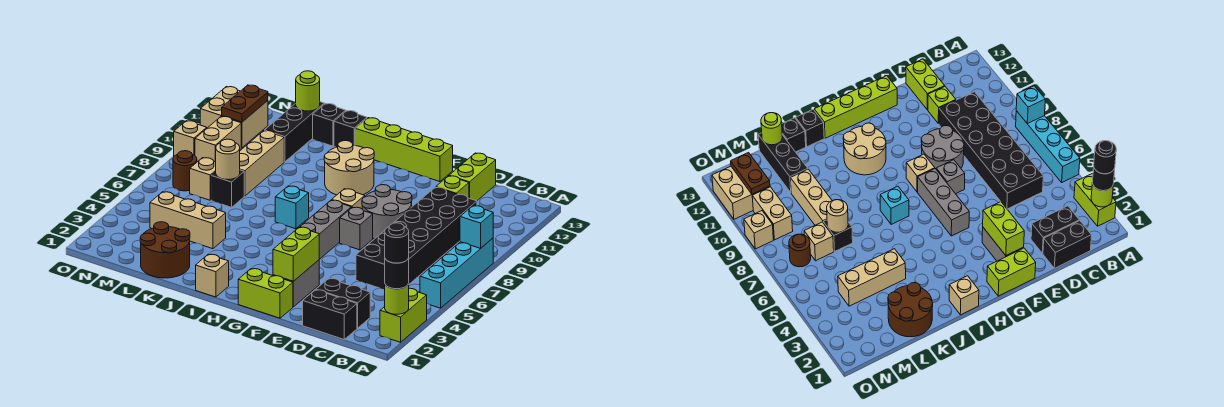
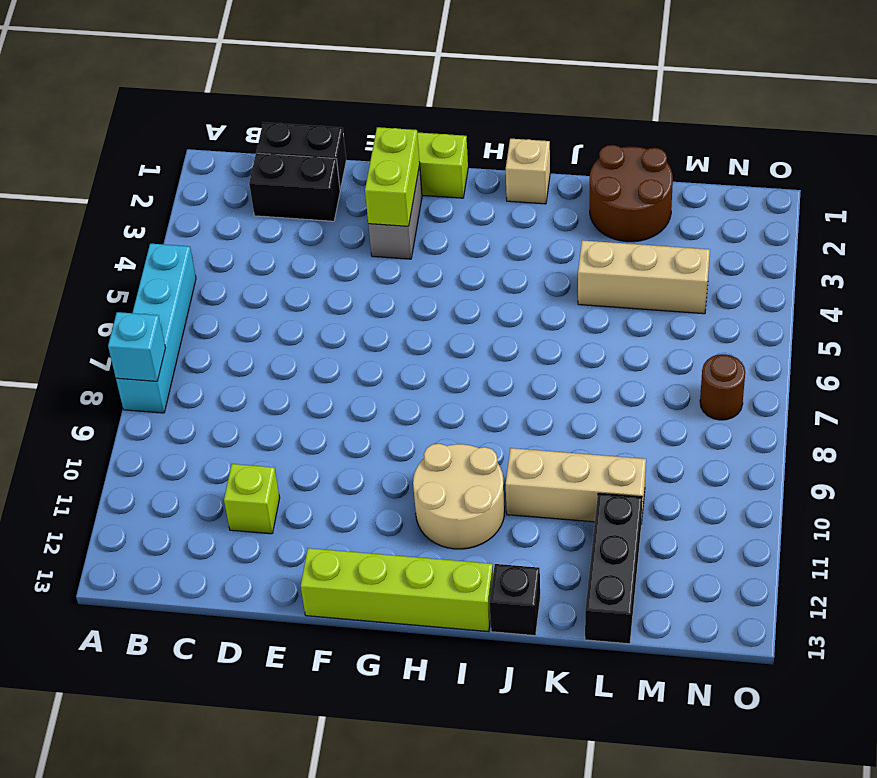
tan brick J10:L10 level 1 -> tan brick L8:L10 level 1
none -> lime brick A2:A3 level 1
none -> black brick C5:D10 level 1
none -> lime brick D12:D13 level 1
none -> grey round brick E8:F9 level 1

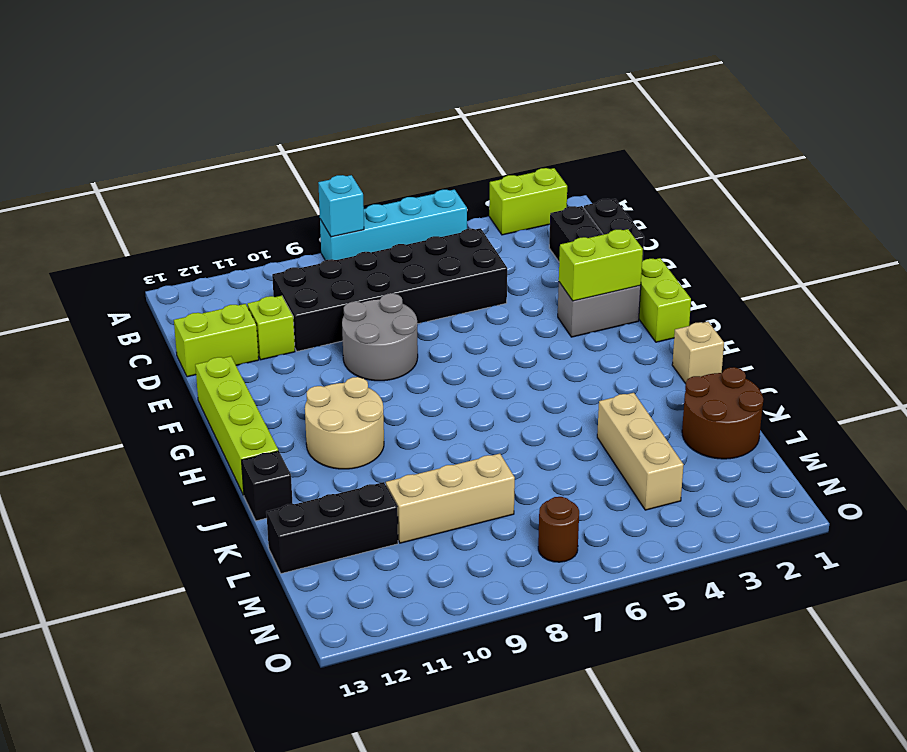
none -> grey brick F7 level 1
none -> grey brick G5:G7 level 1
none -> tan brick G8 level 1
none -> cyan brick I7 level 1

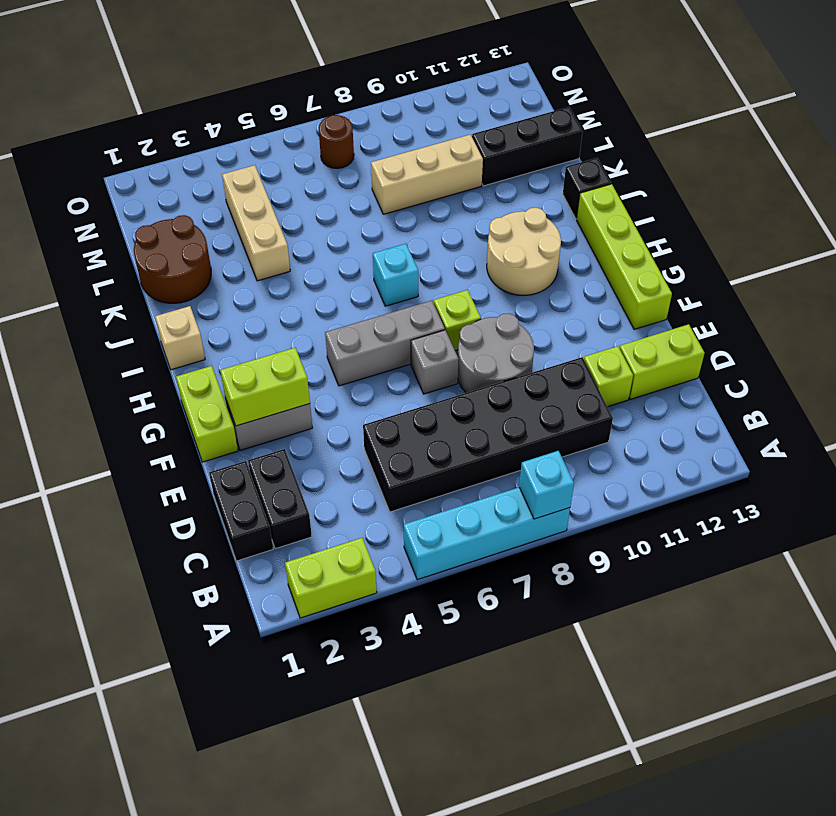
lime brick G8 level 1 -> tan brick G8 level 1
none -> black brick K13 level 1
none -> black brick L7 level 1
none -> tan brick M7 level 1
none -> tan brick N9:N10 level 1

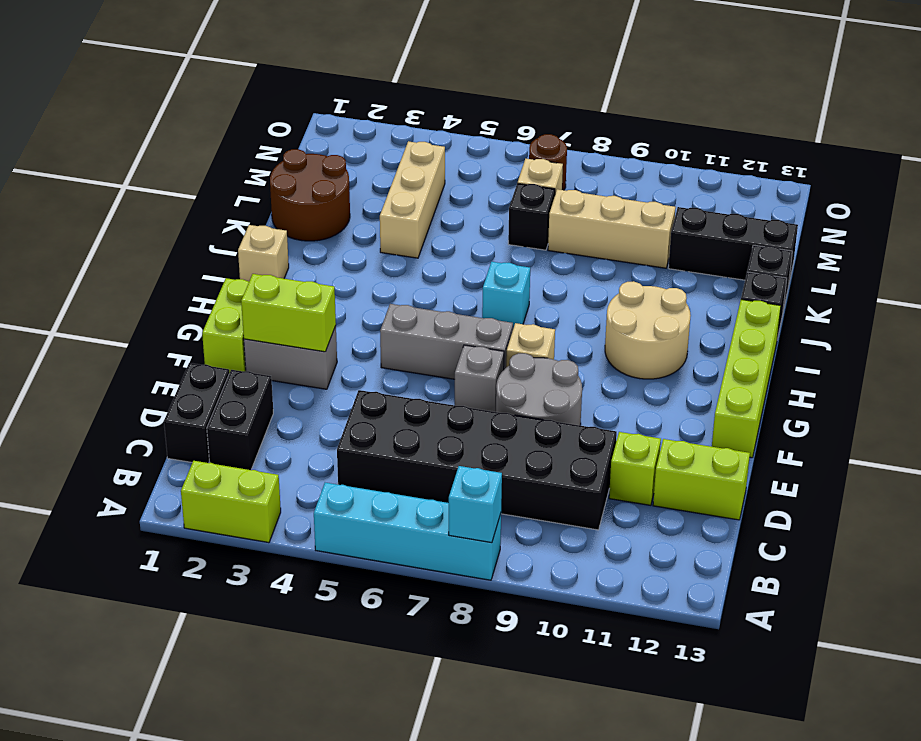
none -> tan brick N9:N10 level 1
none -> tan brick N11:O12 level 1
none -> tan brick O9 level 1
none -> lime round brick A2 level 2

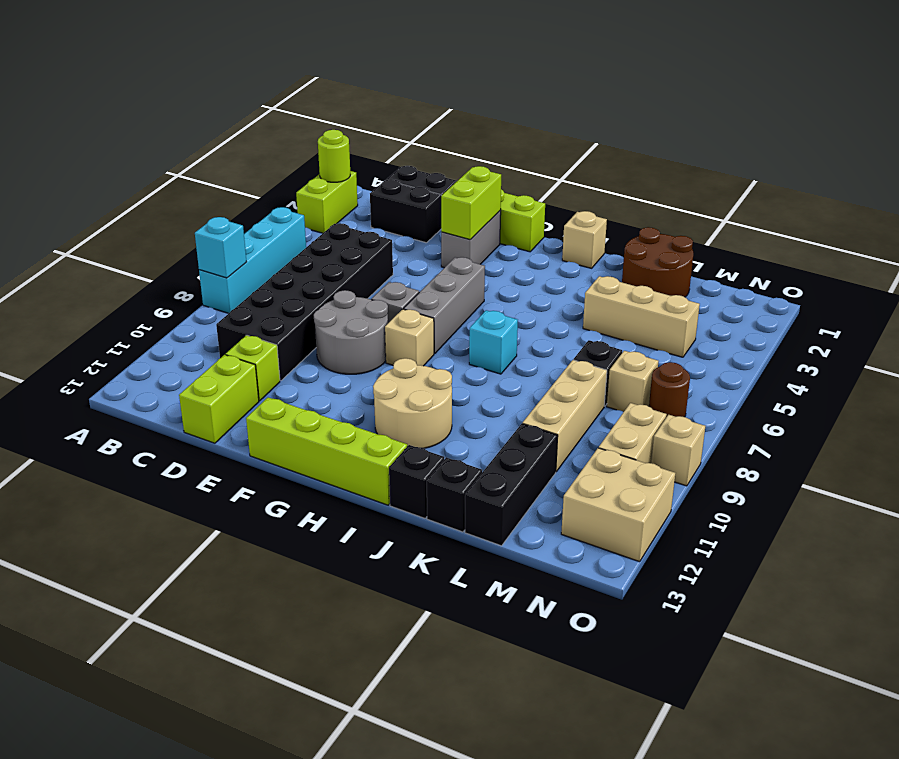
none -> tan round brick L7 level 2
none -> lime round brick L13 level 2
none -> brown plate N11:N12 level 2
none -> black round brick A2 level 3

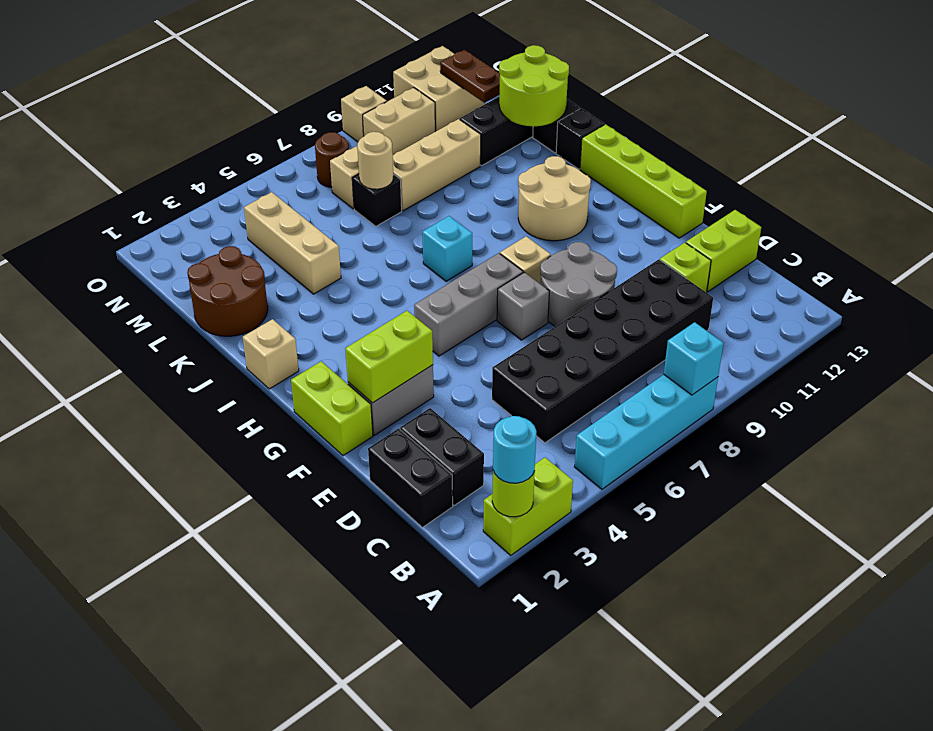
cyan round brick A2 level 3 -> black round brick A2 level 3
lime round brick K12:L13 level 2 -> lime round brick L13 level 2
brown plate M12:N12 level 2 -> brown plate N11:N12 level 2
none -> black round brick A2 level 4

